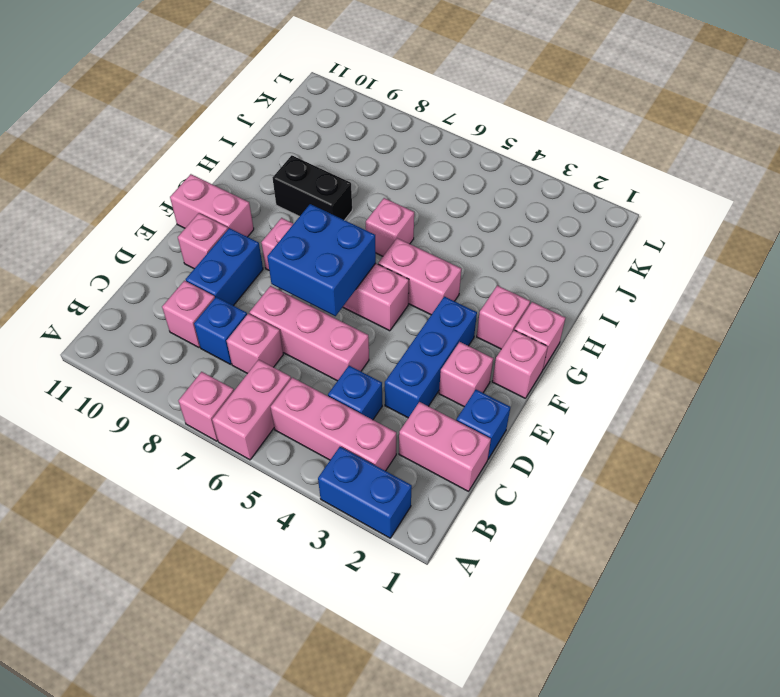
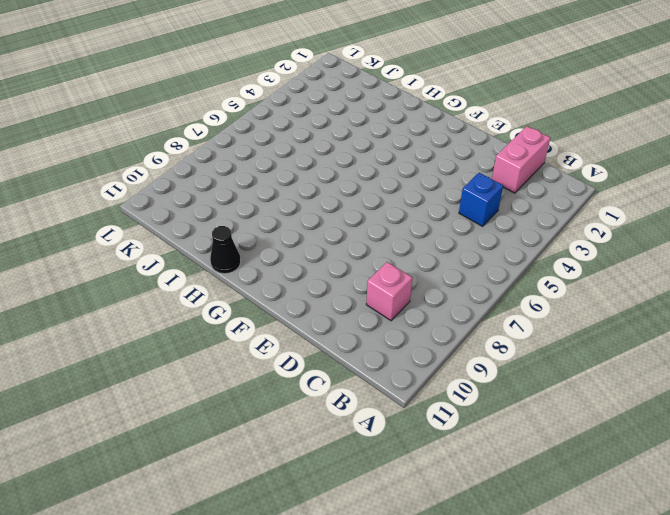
black cone H11 level 1 -> none
none -> blue brick A2:A3 level 1
none -> pink brick A6:B6 level 1
none -> pink brick A7 level 1

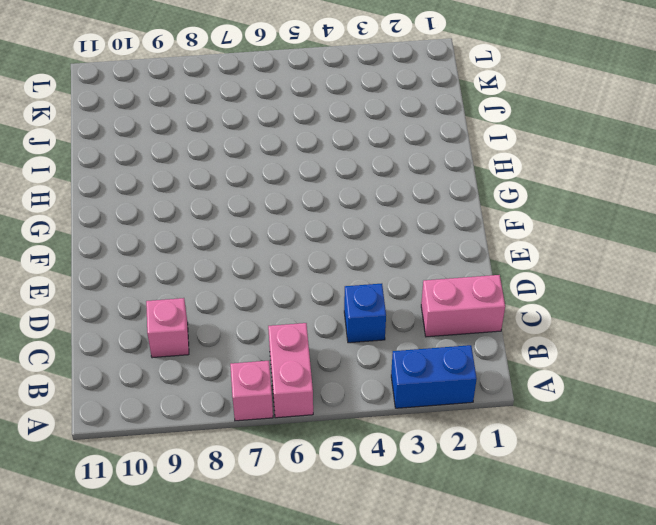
none -> pink brick B3:B5 level 1
none -> pink brick C7 level 1
none -> blue brick C8 level 1

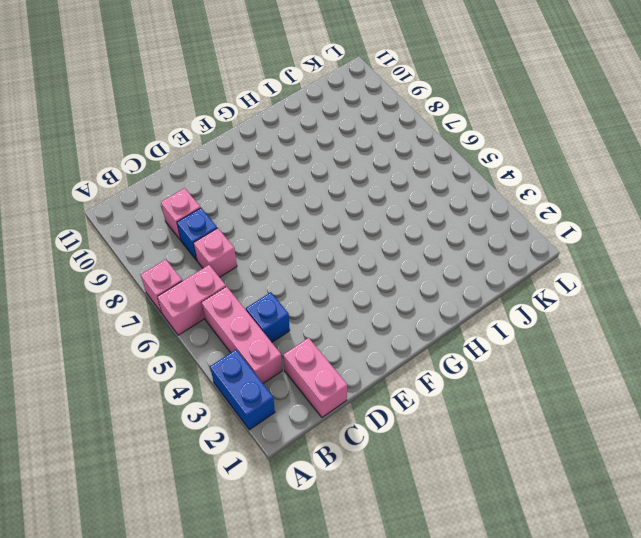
none -> blue brick D1 level 1
none -> blue brick D3:F3 level 1
none -> pink brick D5:D7 level 1

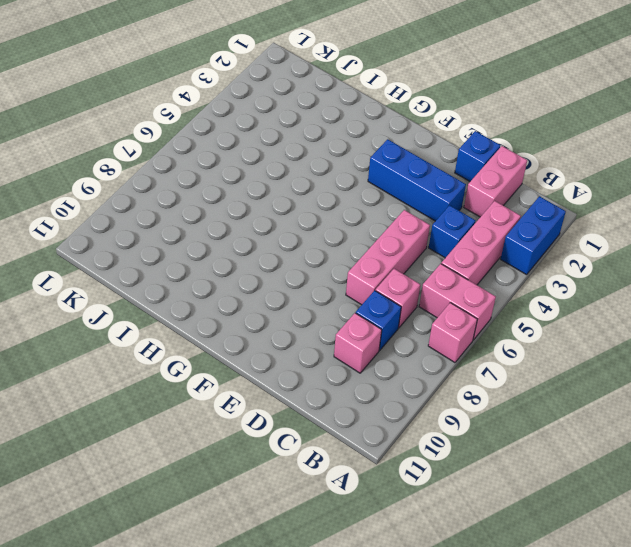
none -> blue brick D9:E9 level 1
none -> pink brick E2 level 1
none -> pink brick E10 level 1

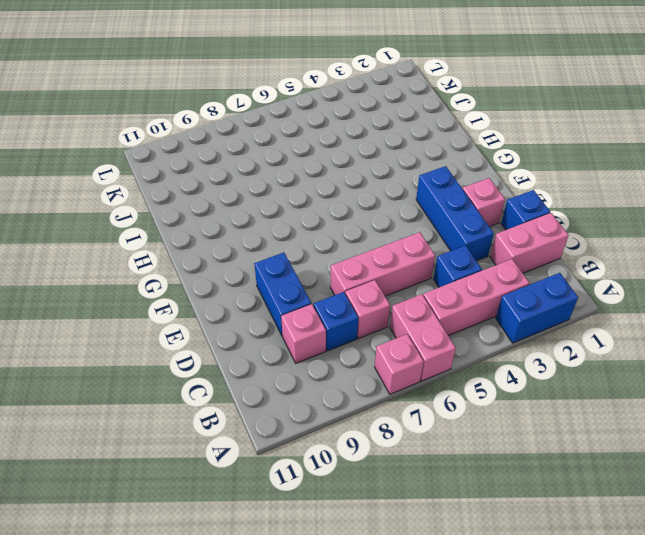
none -> pink brick E10 level 1
none -> pink brick F1 level 1
none -> pink brick F5:F8 level 1

